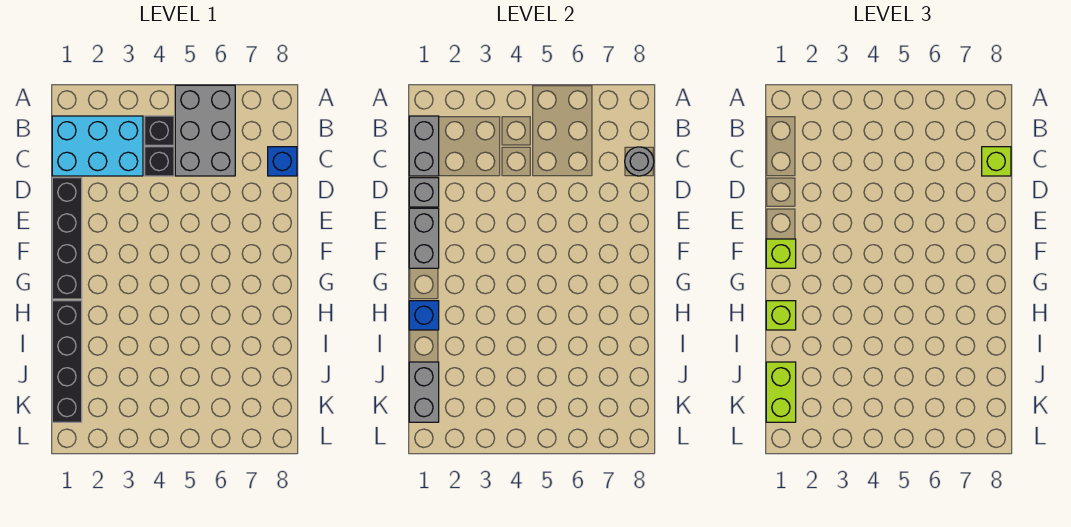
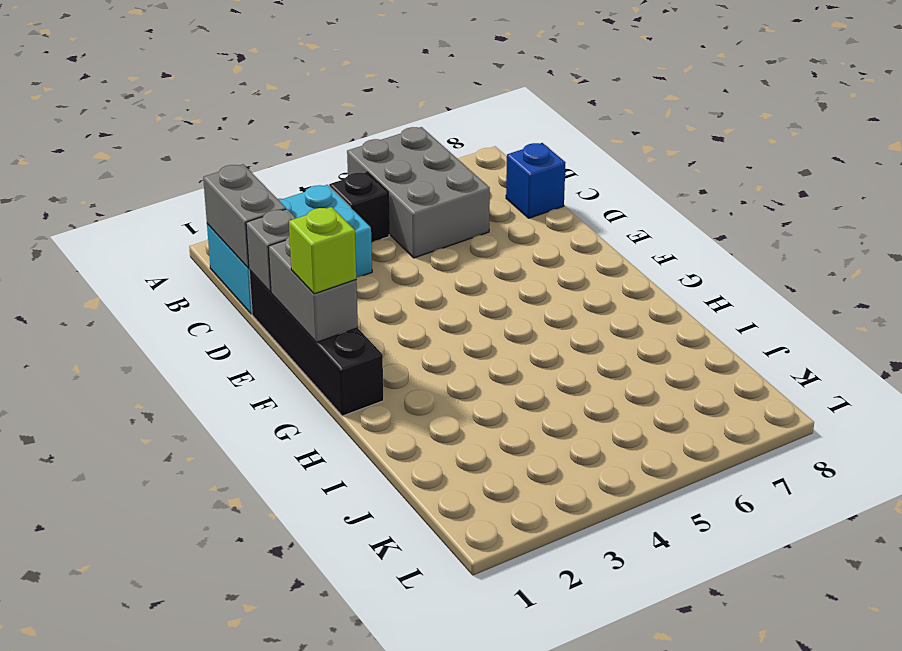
none -> black brick C4 level 1
none -> black brick H1:K1 level 1
none -> grey round brick C8 level 2

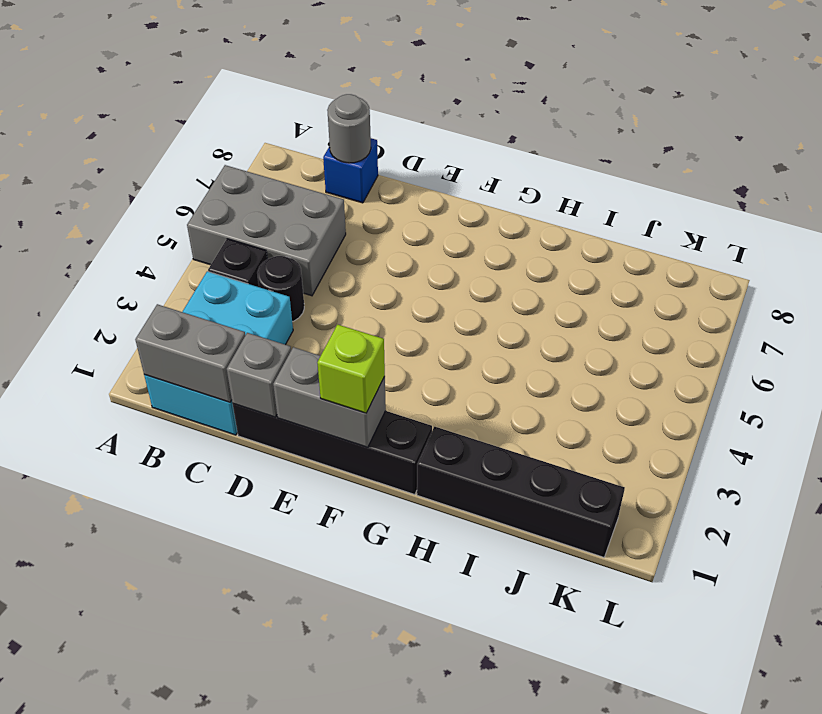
black round brick C4 level 1 -> black brick C4 level 1
none -> blue brick H1 level 2
none -> grey brick J1:K1 level 2
none -> lime brick C8 level 3

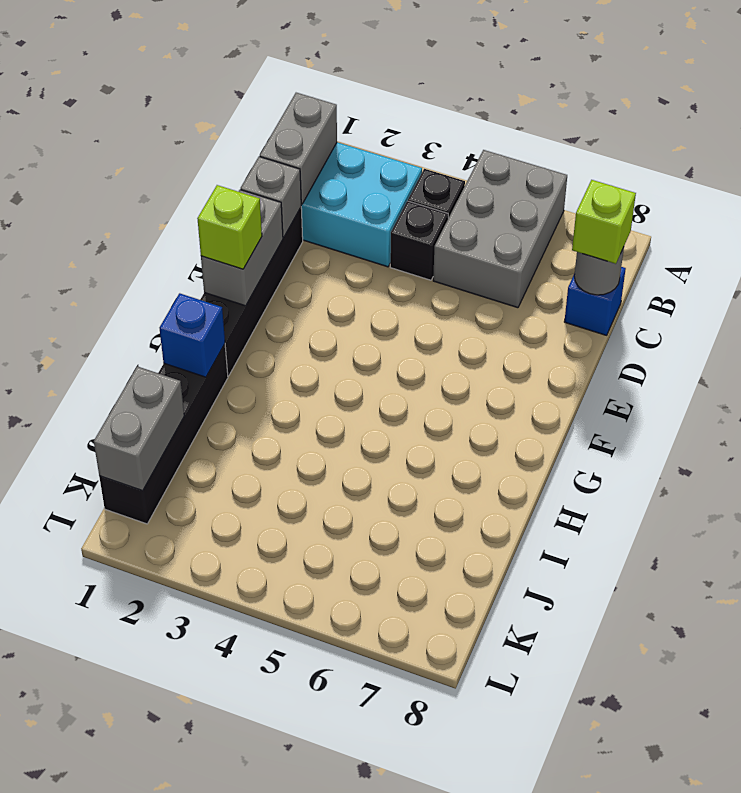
none -> lime brick H1 level 3
none -> lime brick J1:K1 level 3

